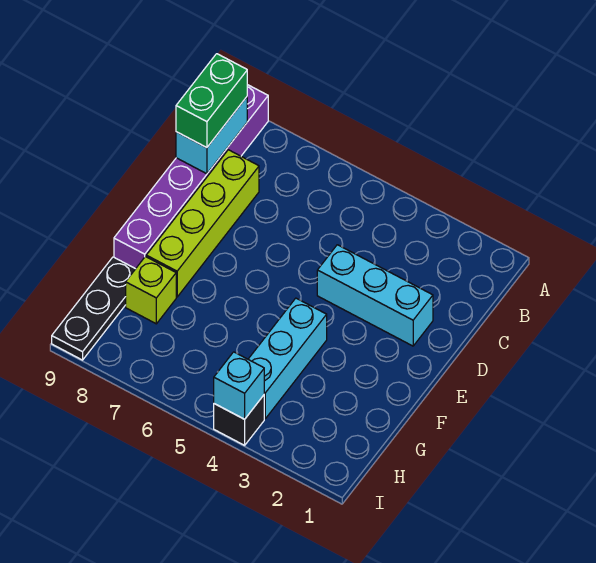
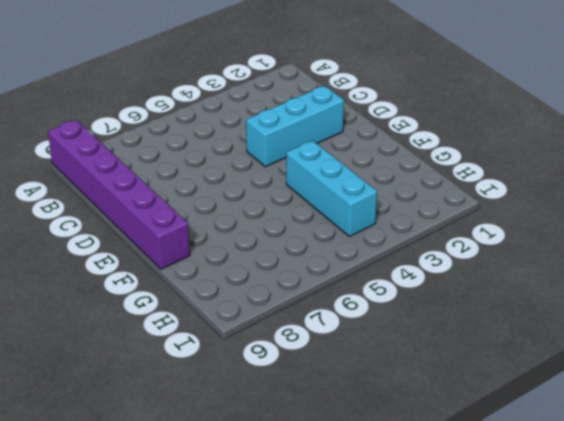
none -> lime brick C8:F8 level 1
none -> lime brick G8 level 1

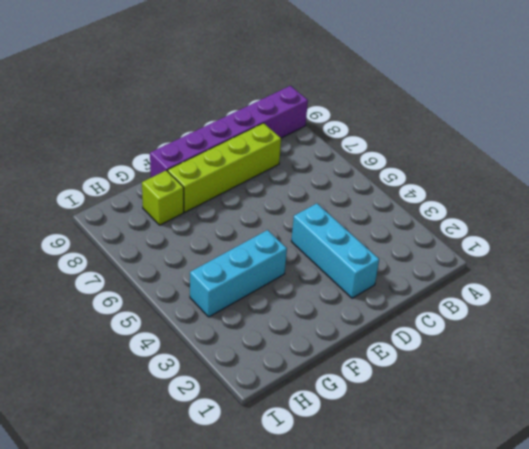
none -> black plate G9:I9 level 1
none -> black brick I4 level 1

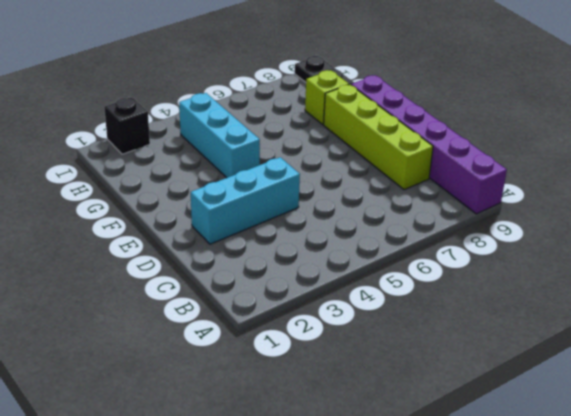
black brick I2 level 1 -> black brick I4 level 1
none -> cyan brick B9:C9 level 2
none -> cyan brick I4 level 2

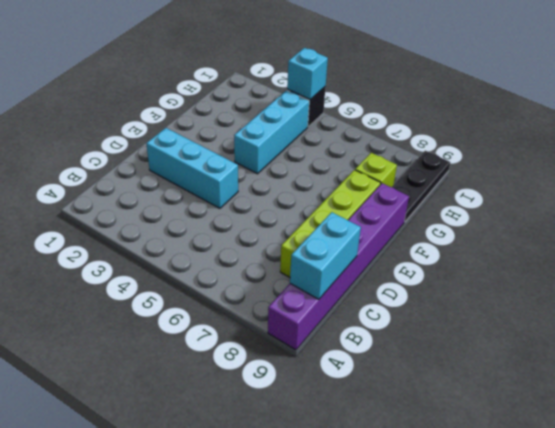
none -> green brick B9:C9 level 3

